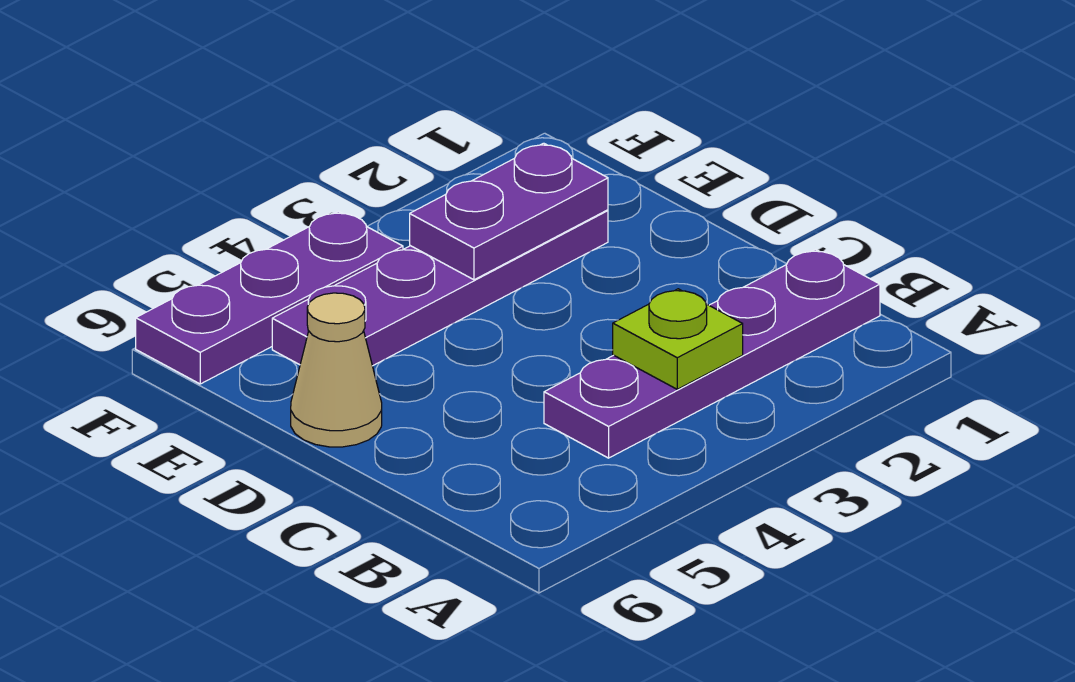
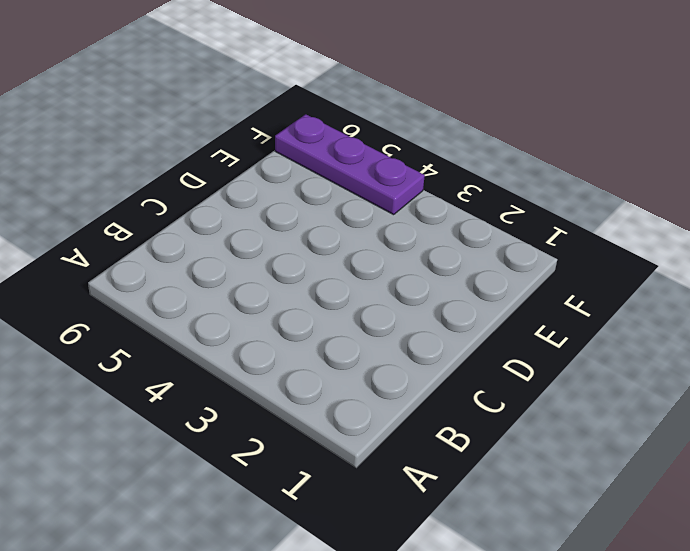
none -> purple plate B1:B4 level 1
none -> tan cone D6 level 1

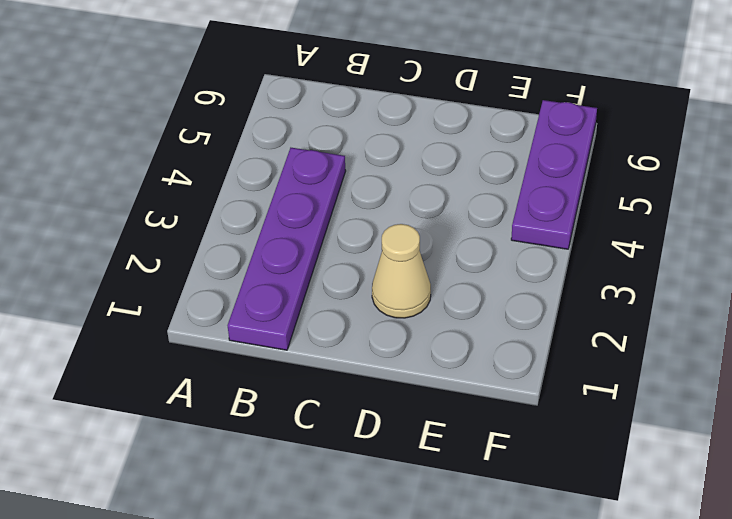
tan cone D2 level 1 -> tan cone D6 level 1
none -> purple plate E2:E5 level 1
none -> lime plate B3 level 2

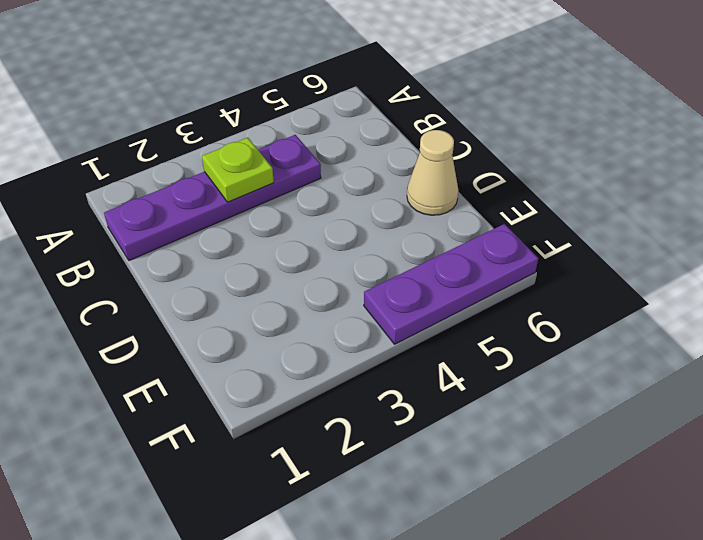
none -> purple plate E2:E5 level 1
none -> purple plate E2:E3 level 2

